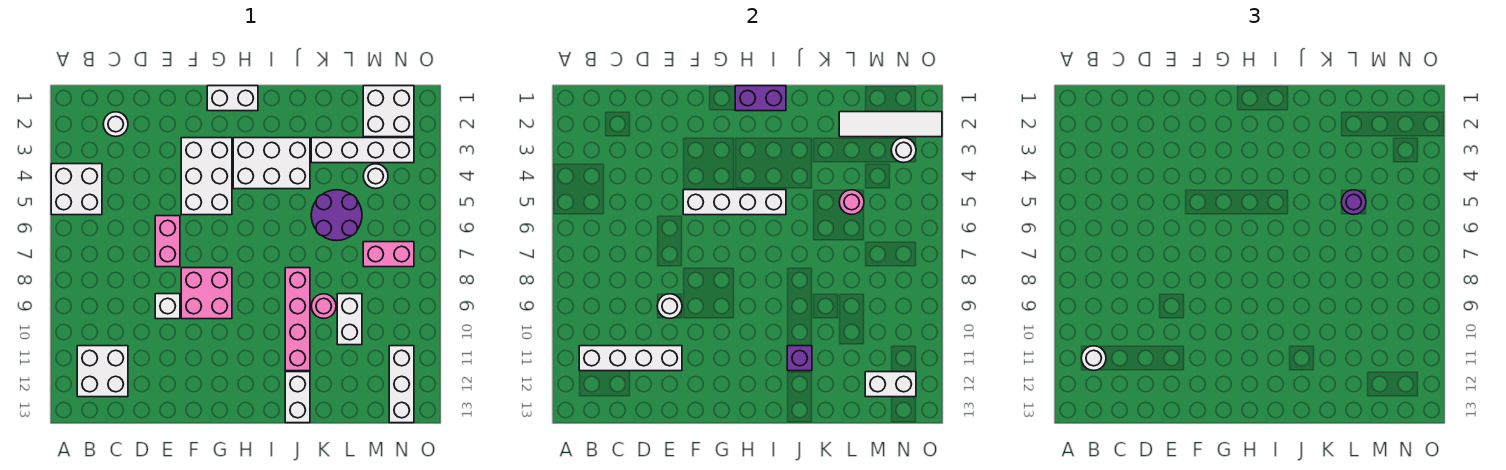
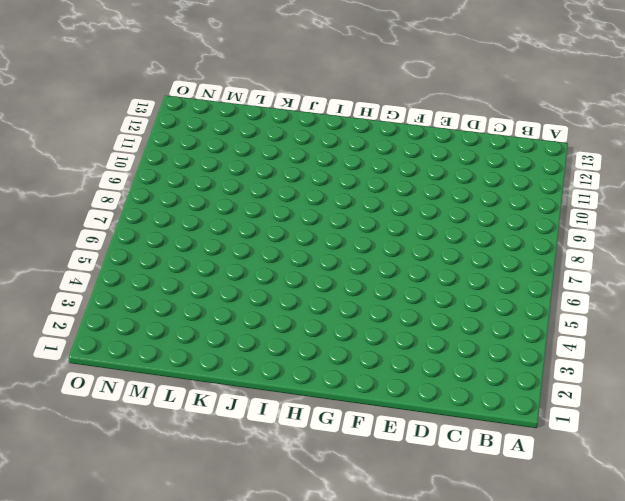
none -> white brick A4:B5 level 1
none -> white brick B11:C12 level 1
none -> white round brick C2 level 1
none -> pink brick E6:E7 level 1

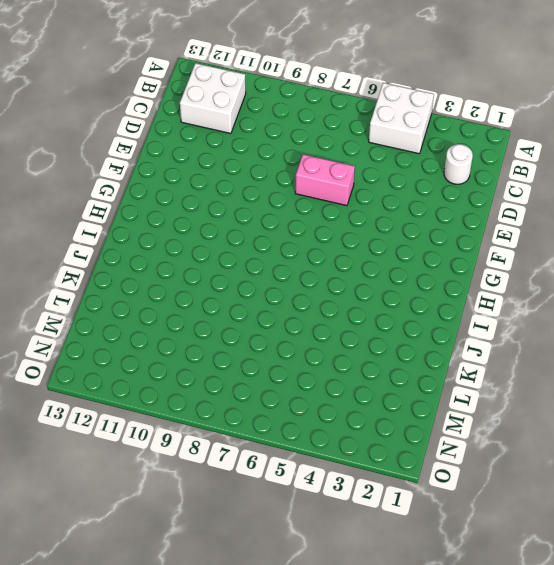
none -> white brick E9 level 1
none -> white brick F3:G5 level 1
none -> pink brick F8:G9 level 1
none -> white brick G1:H1 level 1

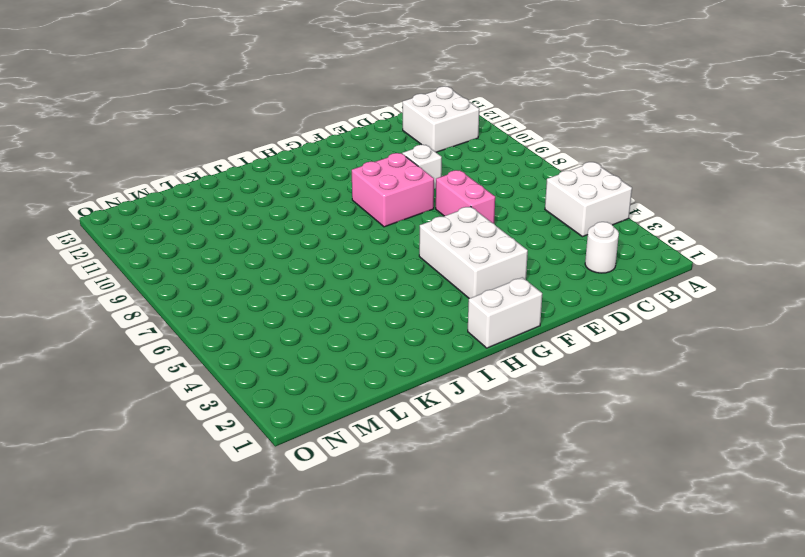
none -> white brick H3:J4 level 1
none -> pink brick J8:J11 level 1
none -> white brick J12:J13 level 1
none -> white brick K3:N3 level 1

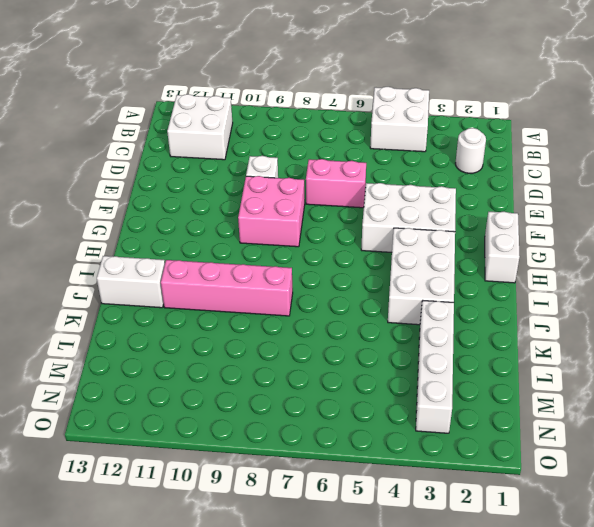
none -> purple round brick K5:L6 level 1
none -> pink round brick K9 level 1
none -> white brick L9:L10 level 1
none -> white brick M1:N2 level 1

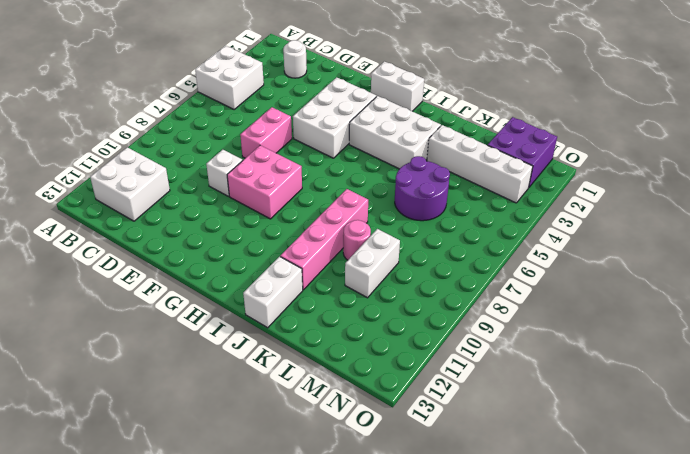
purple brick M1:N2 level 1 -> white brick M1:N2 level 1
none -> white round brick M4 level 1
none -> pink brick M7:N7 level 1
none -> white brick N11:N13 level 1
none -> white brick B11:E11 level 2

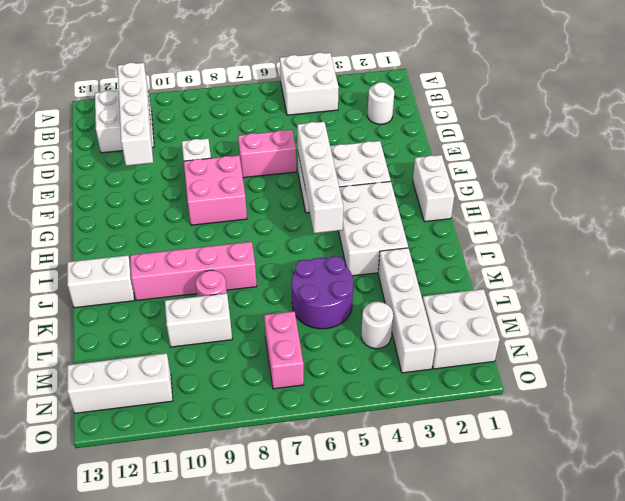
none -> white round brick E9 level 2
none -> purple brick H1:I1 level 2
none -> purple brick J11 level 2
none -> white tile L2:O2 level 2

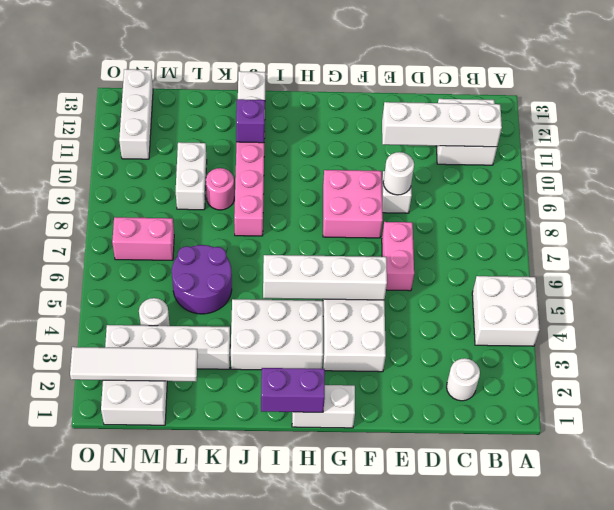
none -> pink round brick L5 level 2
none -> white brick M12:N12 level 2
none -> white round brick N3 level 2
none -> white round brick B11 level 3

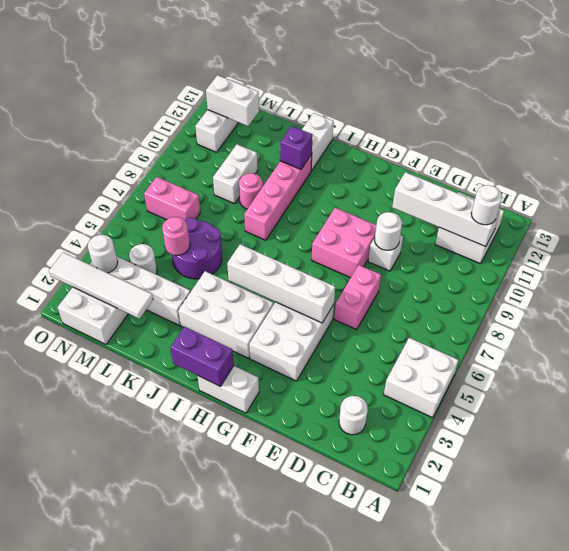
none -> purple round brick L5 level 3

